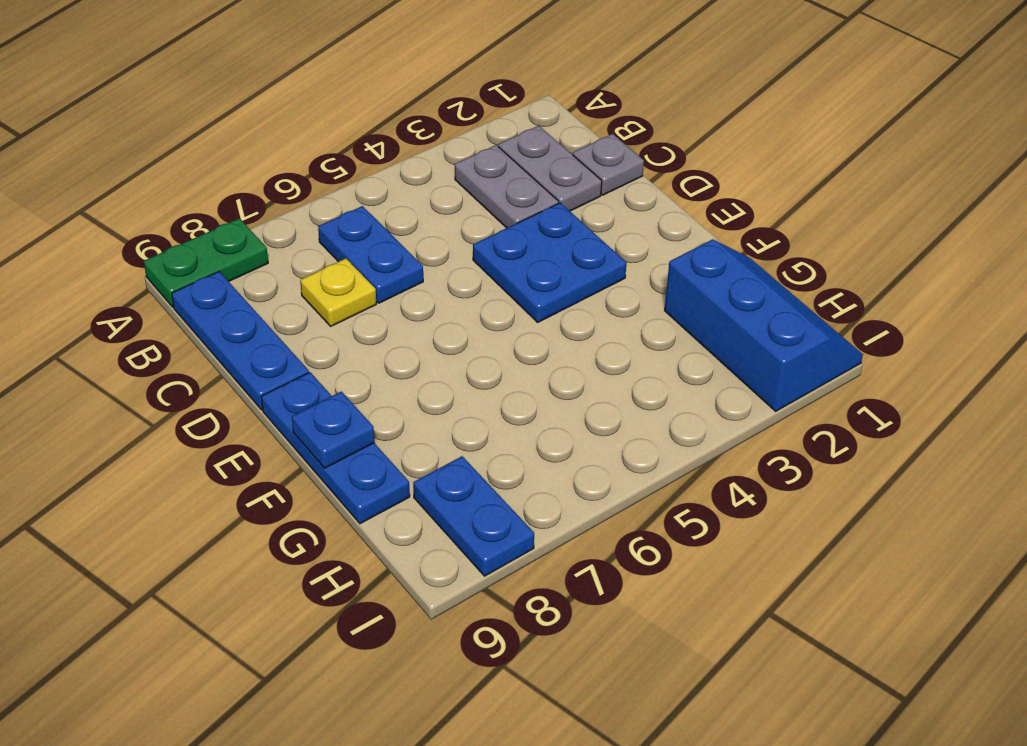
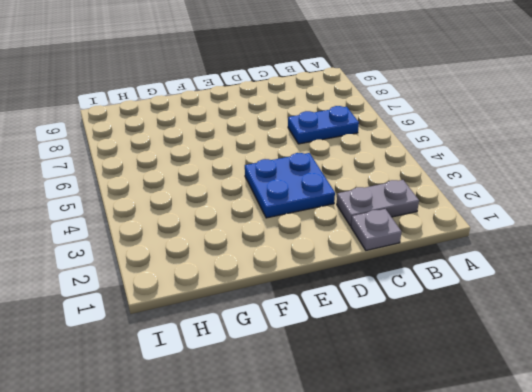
none -> green plate A8:A9 level 1
none -> grey plate B3:C3 level 1
none -> blue plate B9:D9 level 1

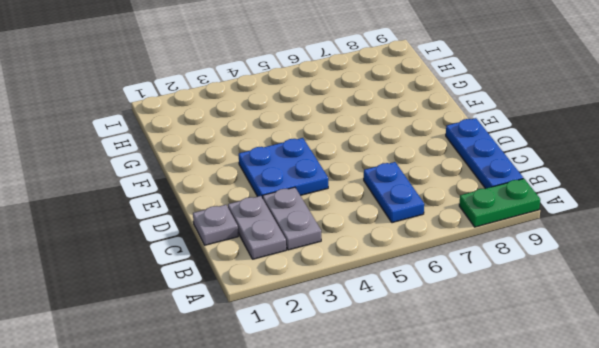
none -> yellow plate C7 level 1
none -> blue plate E9:G9 level 1
none -> blue slope G1:I2 level 1 top 2

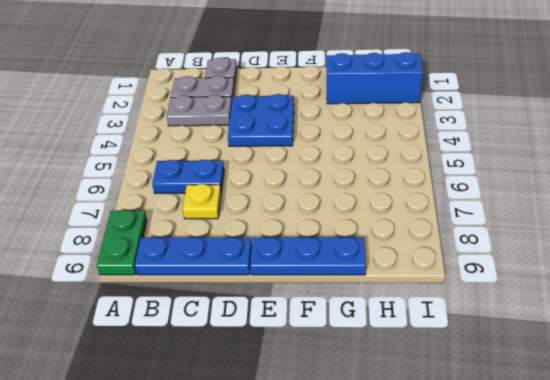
none -> blue plate H8:I8 level 1
none -> blue plate F9 level 2

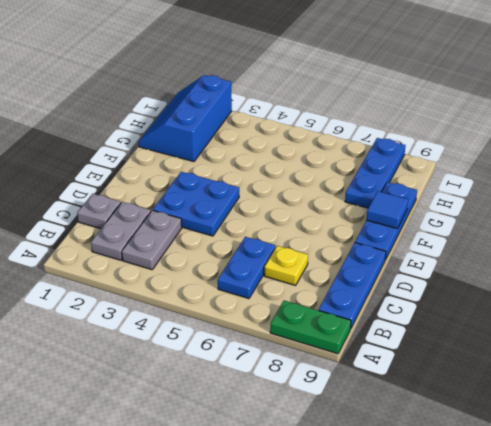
blue tile F9 level 2 -> blue plate F9 level 2
blue plate G8:I8 level 1 -> blue plate H8:I8 level 1

